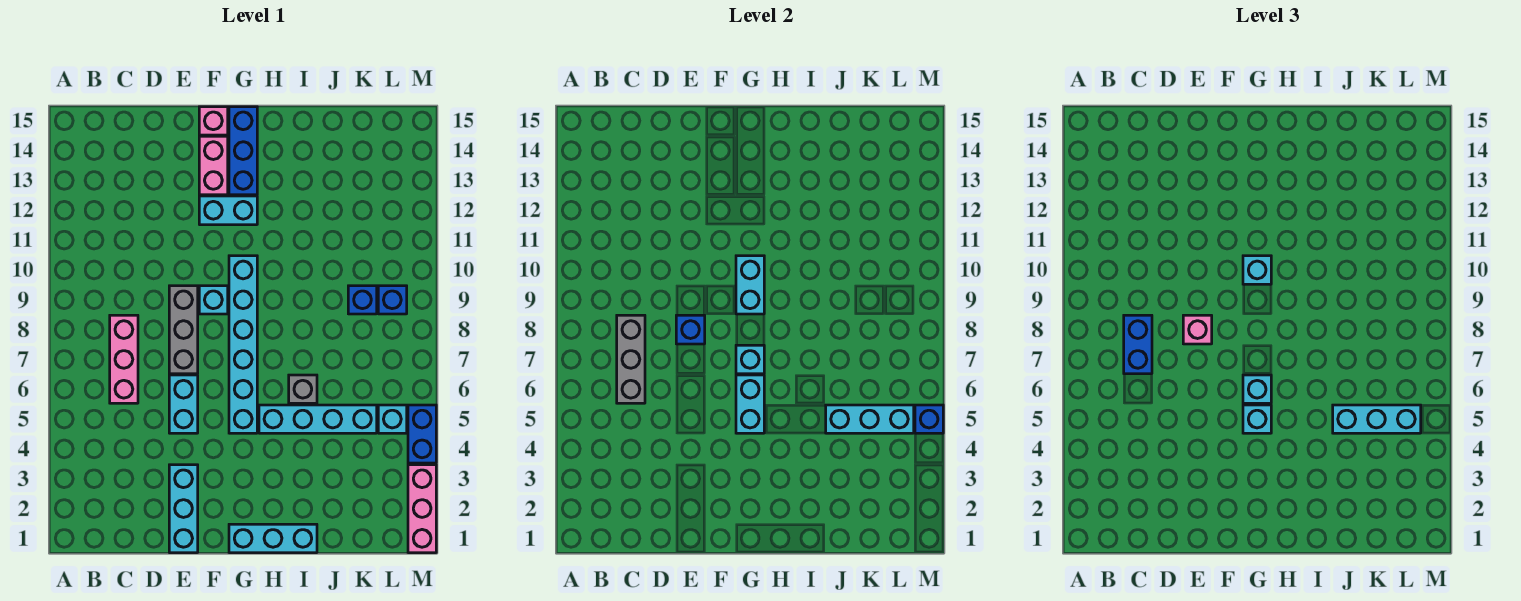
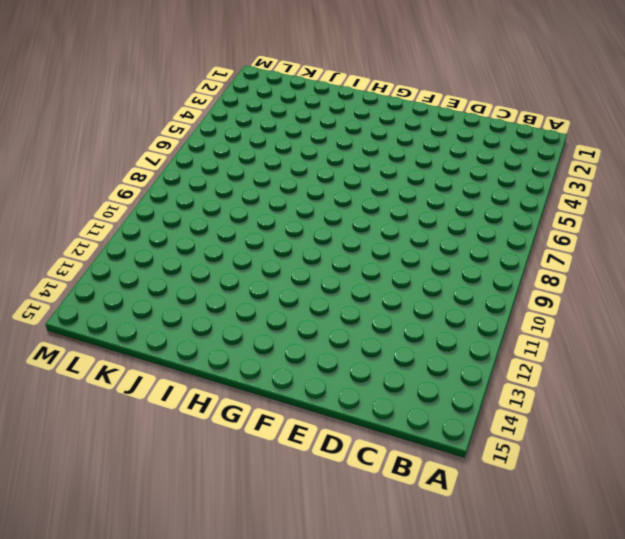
none -> pink brick C6:C8 level 1
none -> cyan brick E1:E3 level 1
none -> cyan brick E5:E6 level 1
none -> grey brick E7:E9 level 1

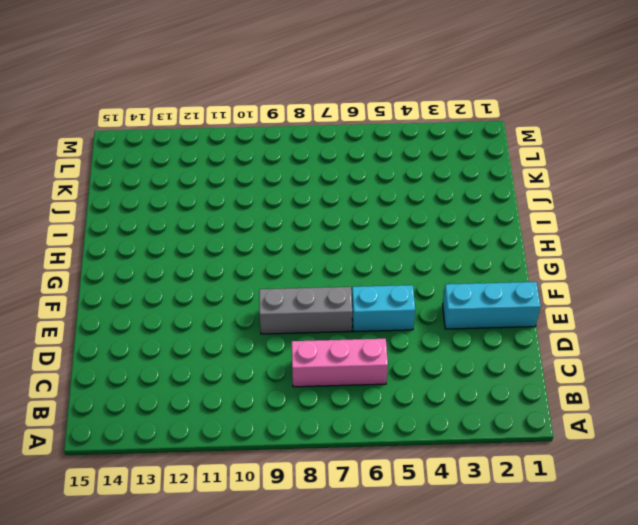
none -> cyan brick F9 level 1
none -> cyan brick F12:G12 level 1
none -> pink brick F13:F14 level 1
none -> pink brick F15 level 1

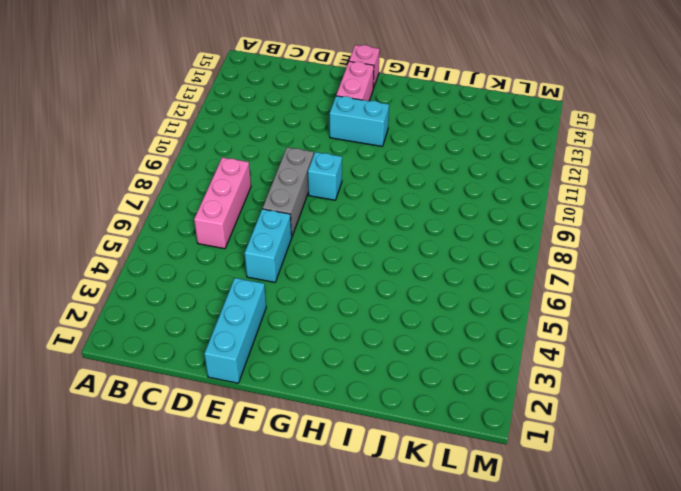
none -> cyan brick G1:I1 level 1
none -> cyan brick G5:G10 level 1
none -> blue brick G13:G15 level 1
none -> cyan brick H5:K5 level 1

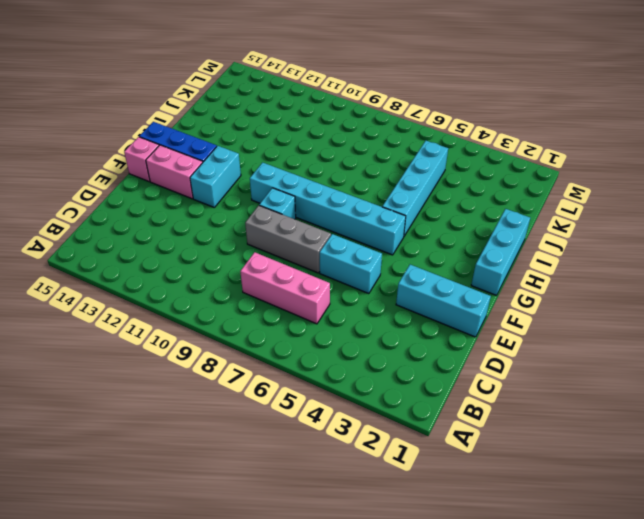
none -> grey brick I6 level 1
none -> blue brick K9 level 1
none -> cyan brick L5 level 1
none -> blue brick L9 level 1

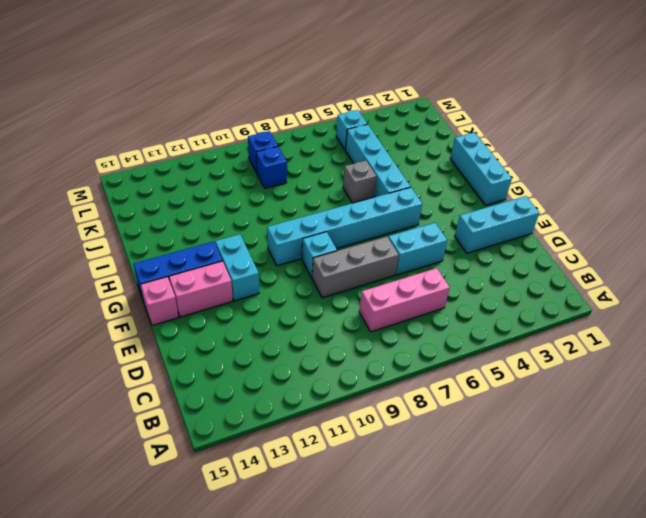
none -> pink brick M1:M3 level 1
none -> blue brick M4:M5 level 1
none -> grey brick C6:C8 level 2
none -> blue brick E8 level 2

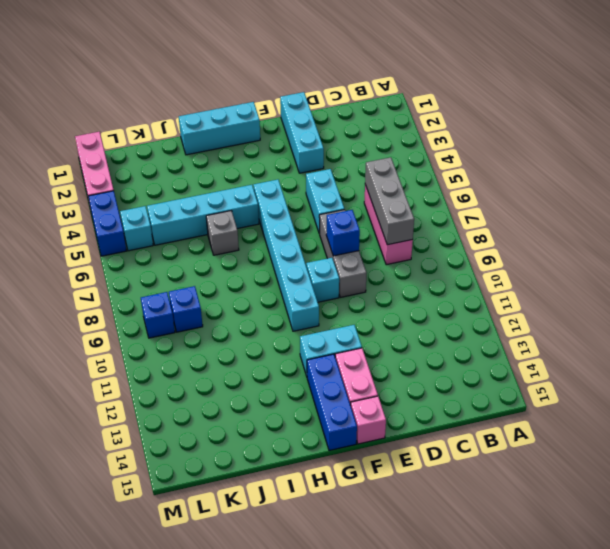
none -> cyan brick G5:G6 level 2
none -> cyan brick G7 level 2
none -> cyan brick G9:G10 level 2
none -> cyan brick J5:L5 level 2

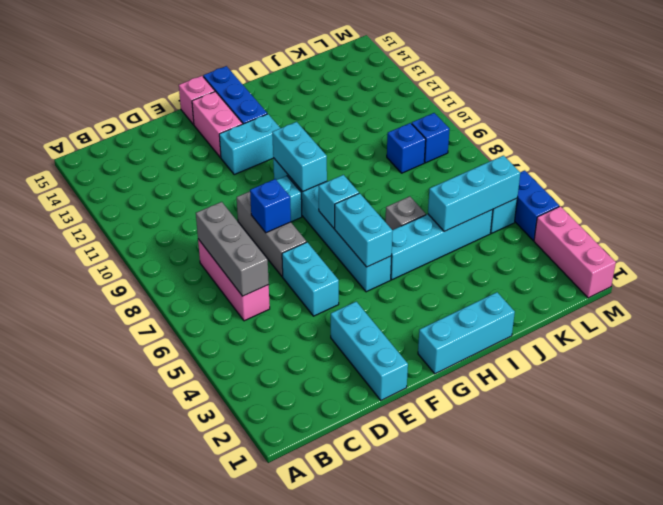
none -> blue brick M5 level 2
none -> blue brick C7:C8 level 3
none -> pink brick E8 level 3
none -> cyan brick G5 level 3

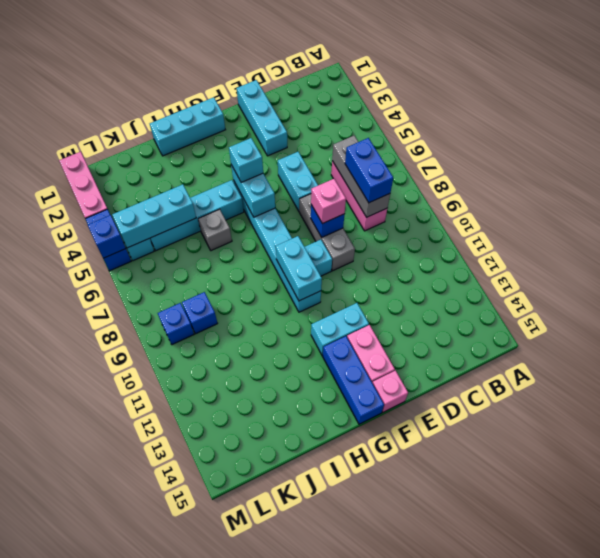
none -> cyan brick G7 level 2
none -> cyan brick G6 level 3
none -> cyan brick G10 level 3
none -> cyan brick J5:L5 level 3

